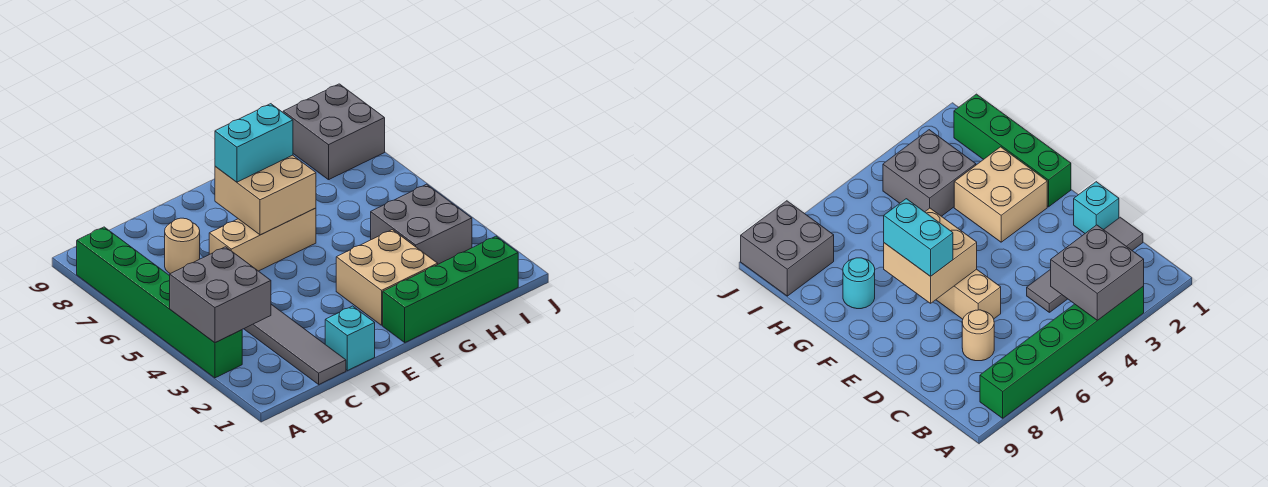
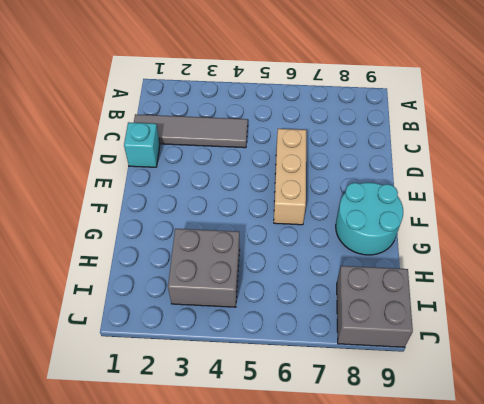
cyan round brick F8:G9 level 1 -> cyan round brick G8 level 1
none -> green brick A3:A8 level 1
none -> tan round brick C7 level 1
none -> green brick F1:I1 level 1

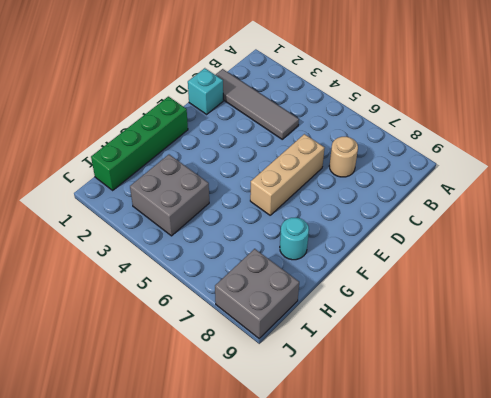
none -> green brick A3:A8 level 1
none -> tan brick F2:G3 level 1
none -> grey brick A3:B4 level 2

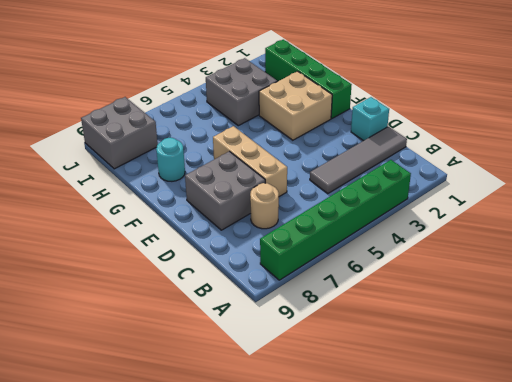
grey brick D7:E8 level 1 -> grey brick A3:B4 level 2
none -> tan brick E6:F7 level 2
none -> cyan brick E7:F7 level 3

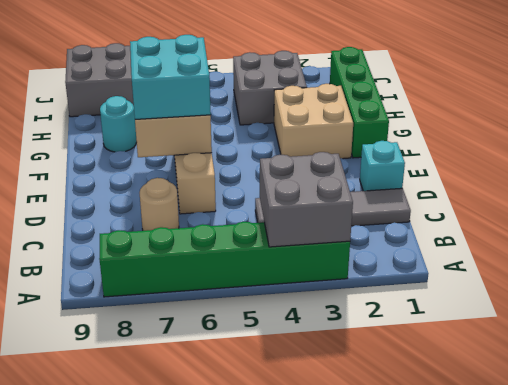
cyan brick E6:F7 level 3 -> cyan brick E7:F7 level 3

